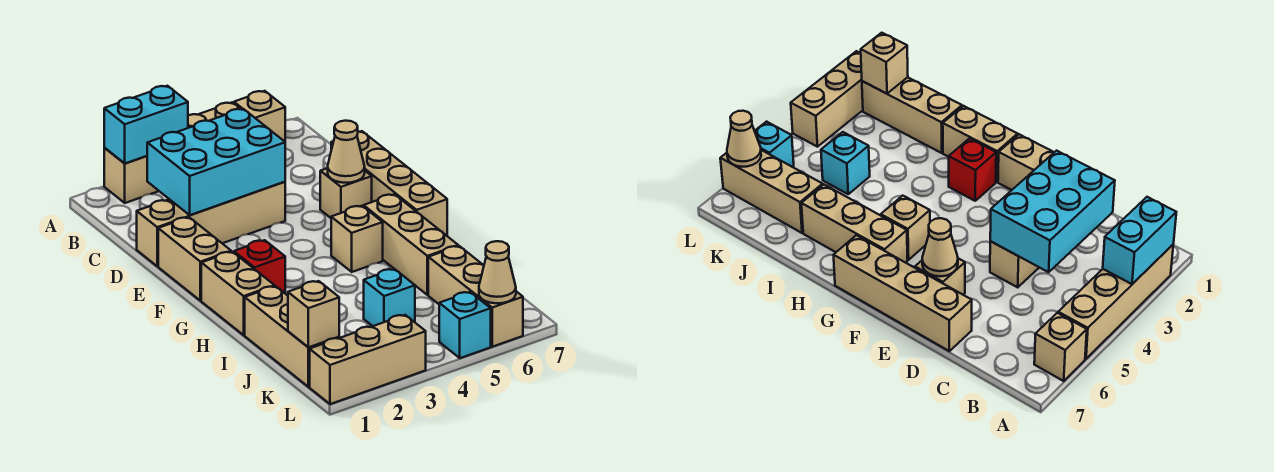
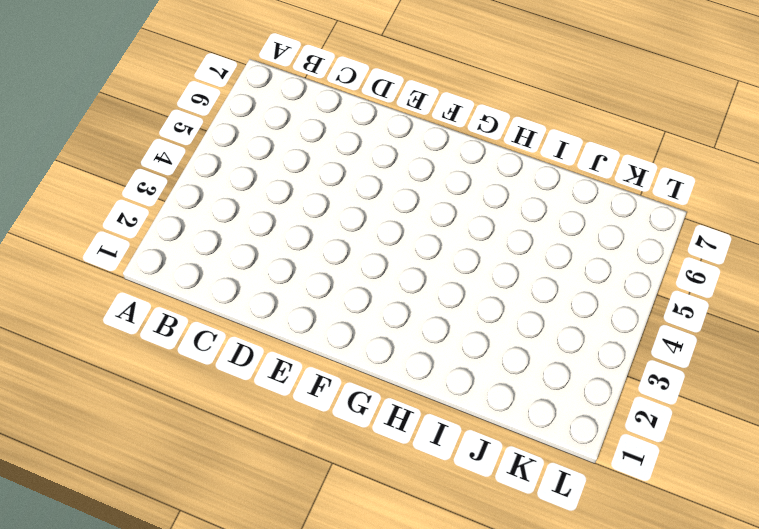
none -> tan brick A2:A5 level 1
none -> tan brick A6 level 1
none -> tan brick D1:D4 level 1

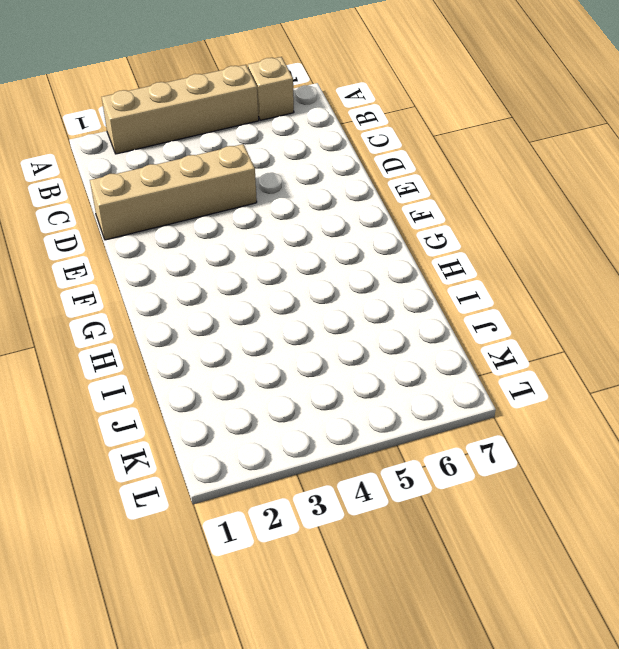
none -> tan brick D7:G7 level 1
none -> tan brick E1:F1 level 1
none -> tan brick E6 level 1

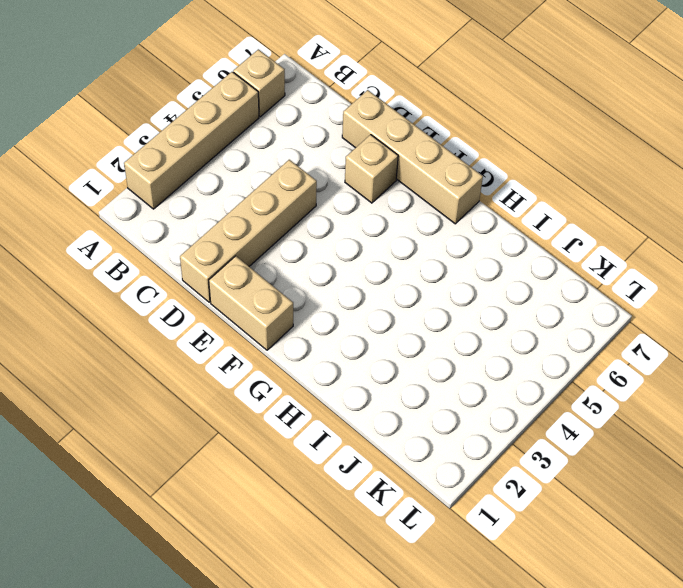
none -> tan brick G1:H1 level 1
none -> red brick G2 level 1
none -> tan brick G5 level 1

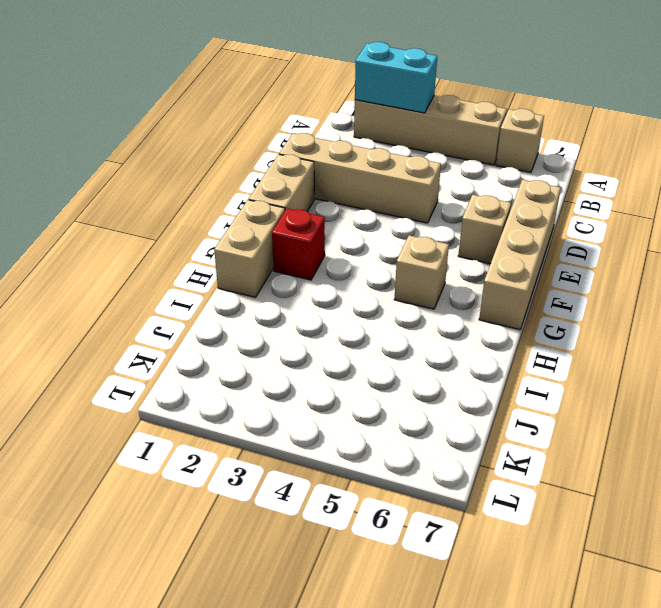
none -> tan brick G6:I6 level 1
none -> tan brick I1:K1 level 1
none -> cyan brick J4 level 1

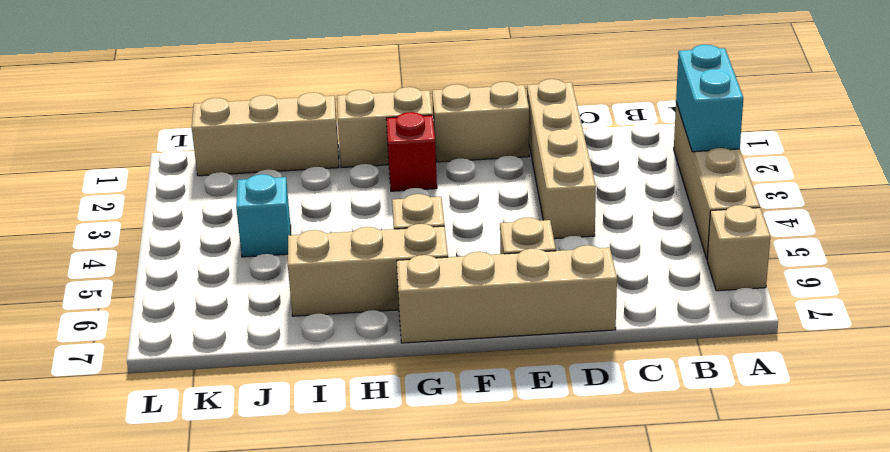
none -> tan brick J6:L6 level 1
none -> tan brick L1:L3 level 1
none -> cyan brick L5 level 1

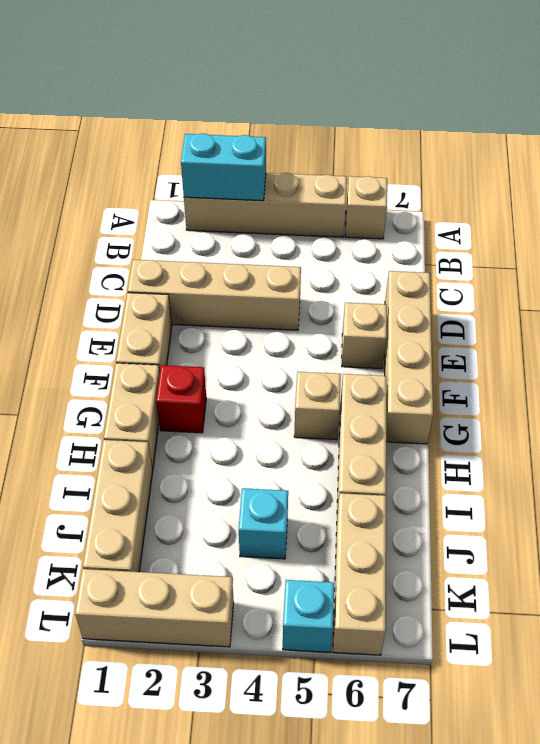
none -> cyan brick C2:D4 level 2
none -> tan cone E6 level 2
none -> tan brick K1 level 2

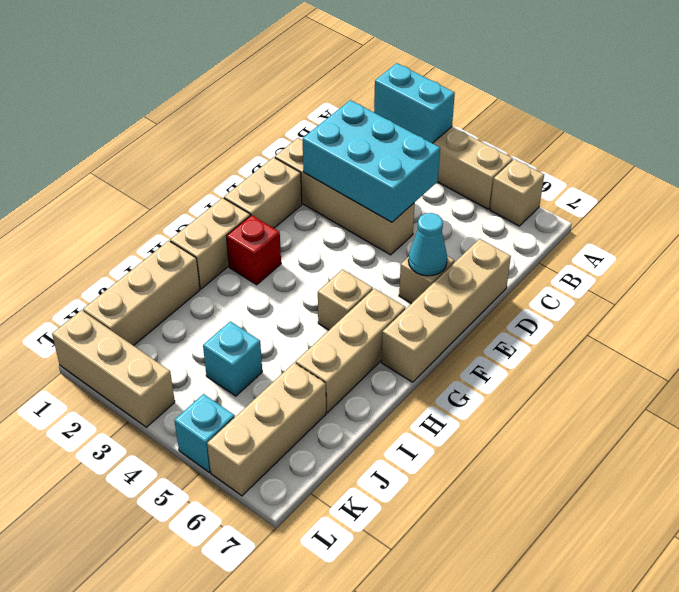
cyan cone E6 level 2 -> tan cone E6 level 2
none -> tan brick K1 level 2
none -> tan cone L6 level 2

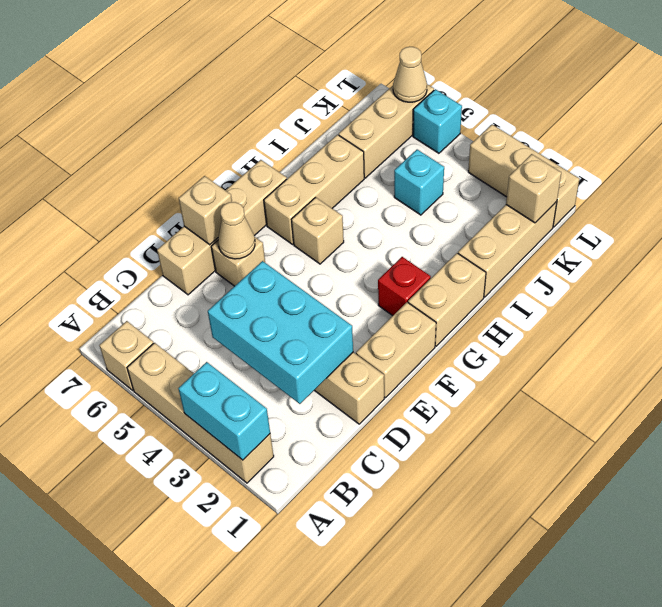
tan brick E7 level 2 -> none

